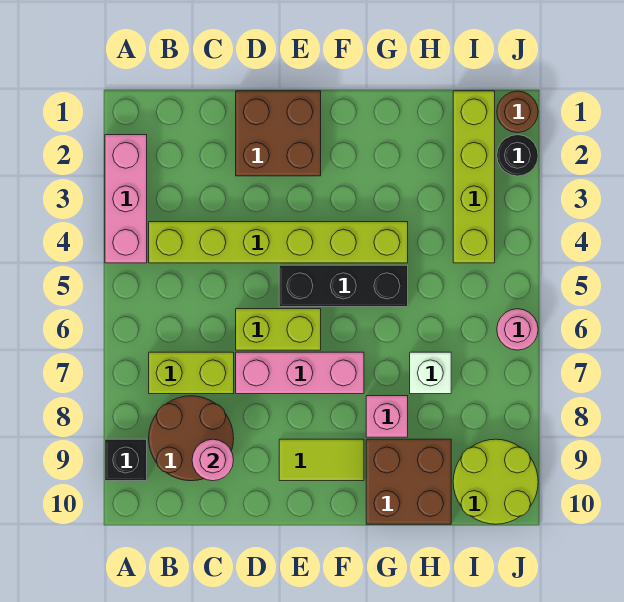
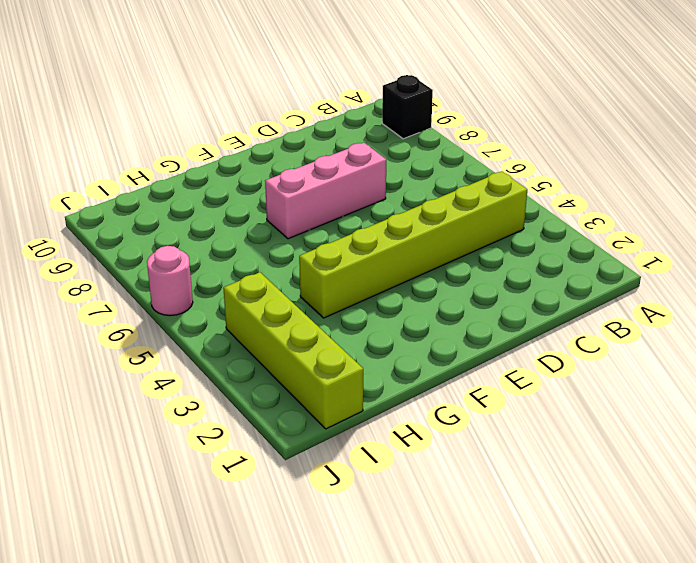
none -> pink brick A2:A4 level 1
none -> lime brick B7:C7 level 1
none -> brown round brick B8:C9 level 1

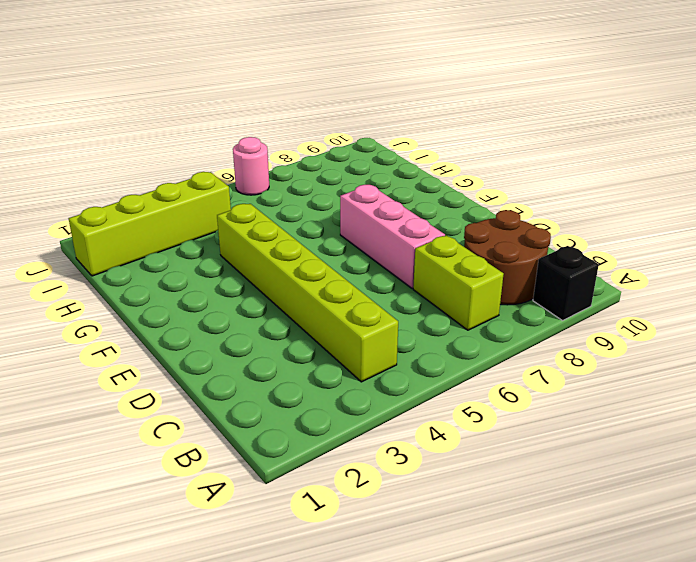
none -> pink brick A2:A4 level 1
none -> brown brick D1:E2 level 1
none -> lime brick D6:E6 level 1

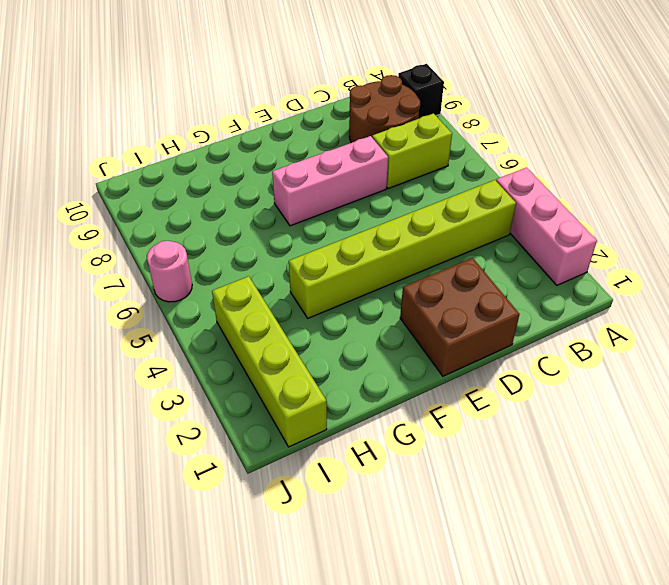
none -> lime brick D6:E6 level 1
none -> black brick E5:G5 level 1
none -> lime tile E9:F9 level 1

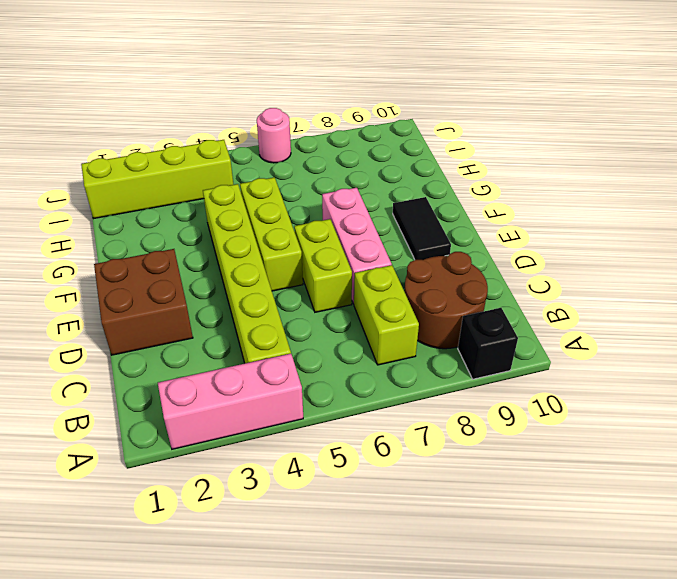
lime brick E5:G5 level 1 -> black brick E5:G5 level 1
black tile E9:F9 level 1 -> lime tile E9:F9 level 1
none -> pink brick G8 level 1
none -> brown brick G9:H10 level 1
none -> white brick H7 level 1

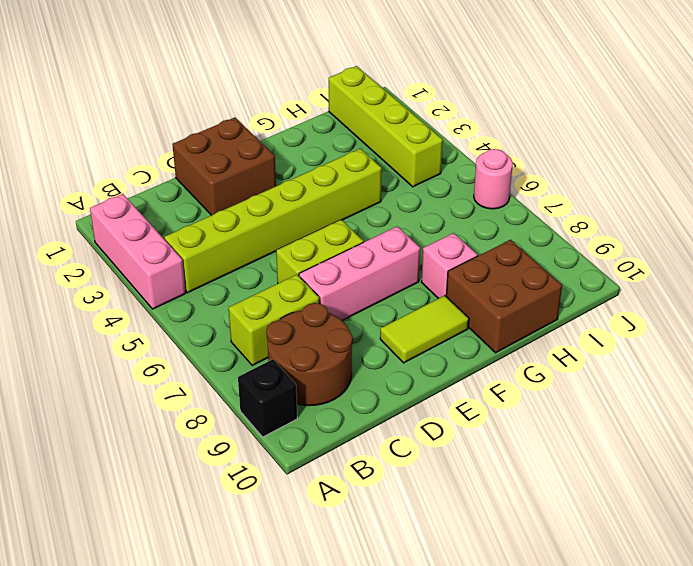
none -> black brick E5:G5 level 1
none -> white brick H7 level 1
none -> lime round brick I9:J10 level 1

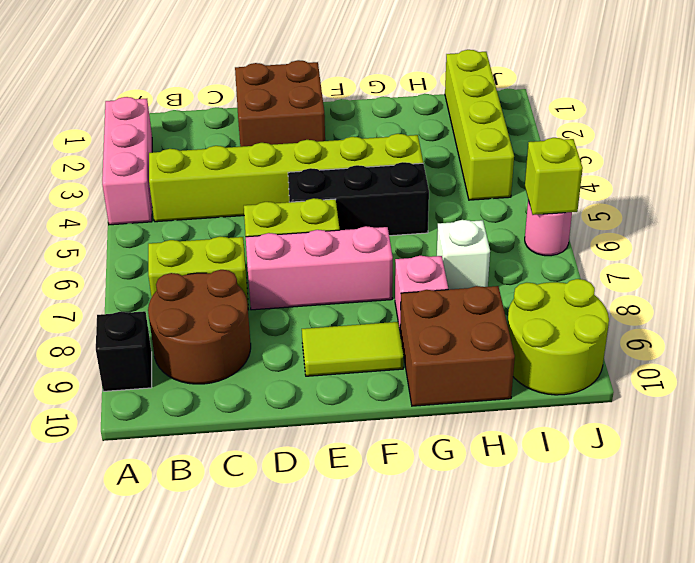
lime brick J6 level 2 -> none
none -> brown round brick J1 level 1
none -> black round brick J2 level 1
none -> pink round brick C9 level 2

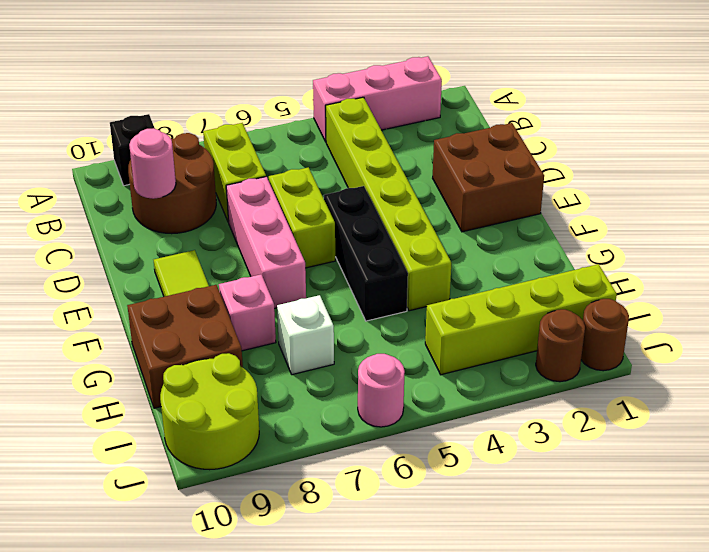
brown round brick J2 level 1 -> black round brick J2 level 1

